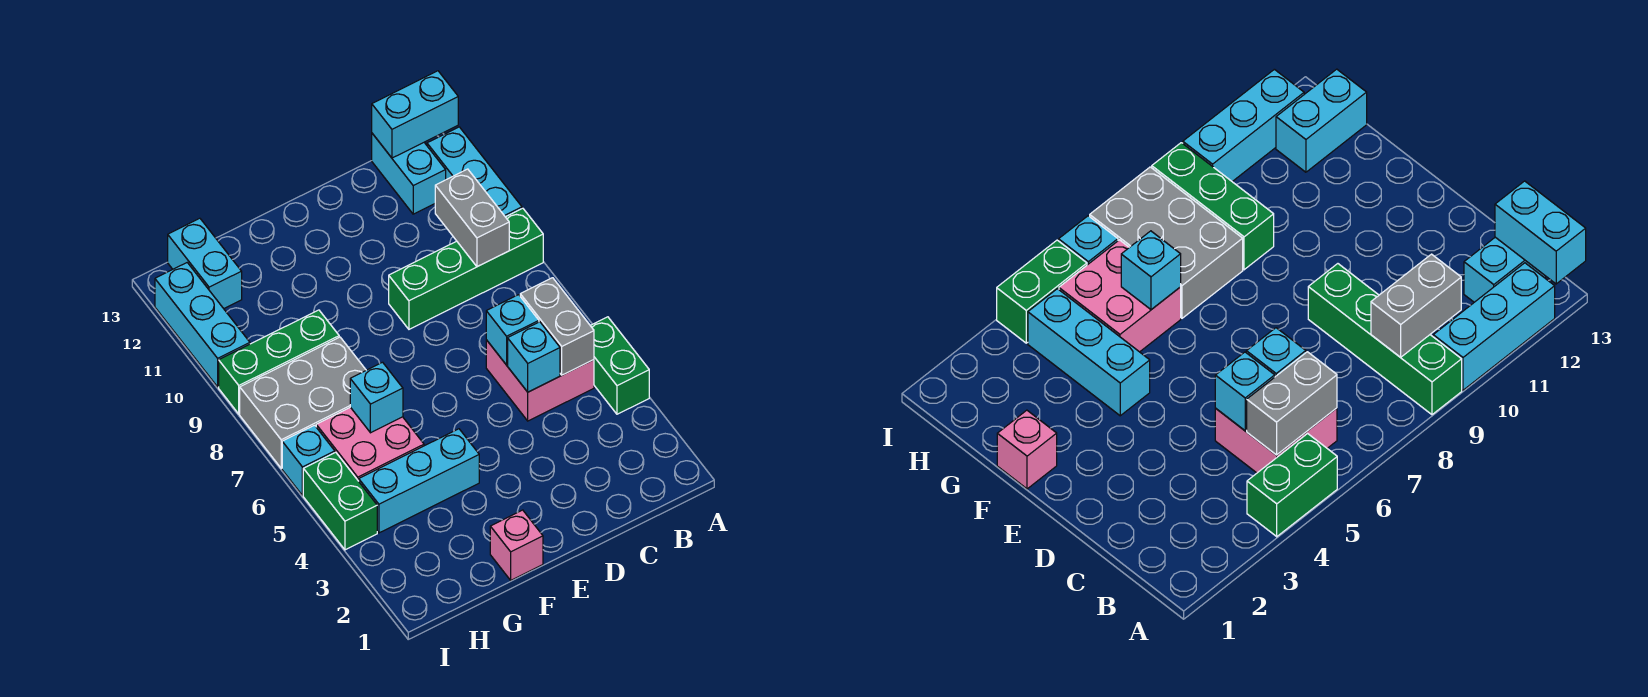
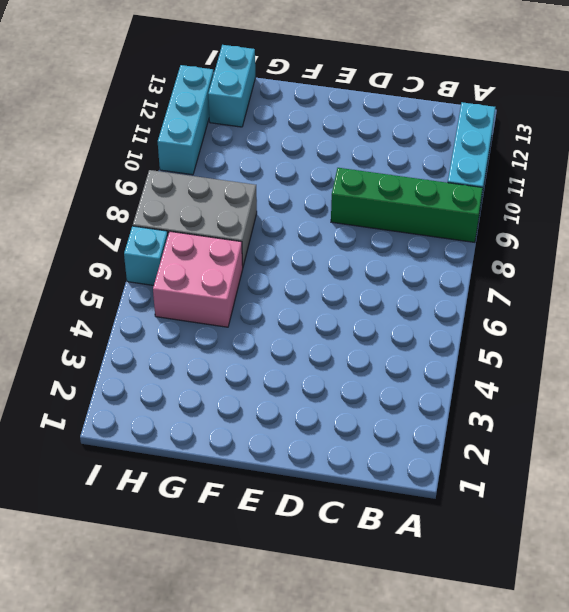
none -> green brick A4:A5 level 1
none -> pink brick B5:C6 level 1
none -> cyan brick B12:B13 level 1

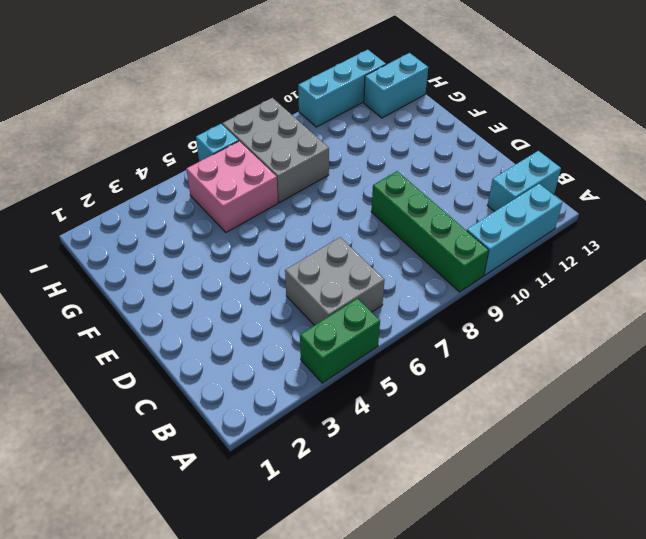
grey brick B5:C6 level 1 -> pink brick B5:C6 level 1
none -> pink brick F1 level 1
none -> cyan brick F4:H4 level 1
none -> green brick G9:I9 level 1

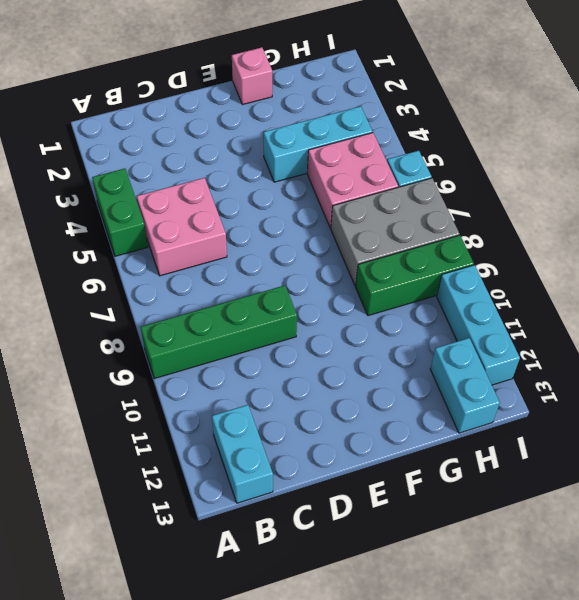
none -> cyan brick A10:A12 level 1
none -> green brick I4:I5 level 1
none -> cyan brick A13:B13 level 2

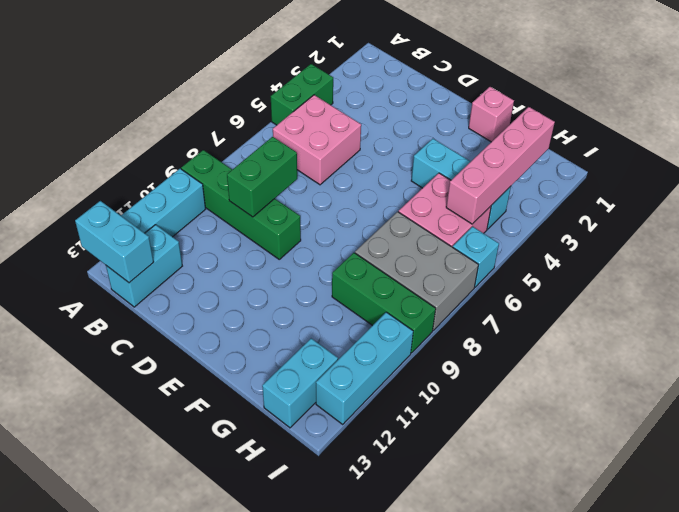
green brick C8:C9 level 2 -> green brick I4:I5 level 1
pink brick H2:H5 level 2 -> none
none -> grey brick B5:B6 level 2
none -> grey brick B9:B10 level 2
none -> cyan brick C5 level 2

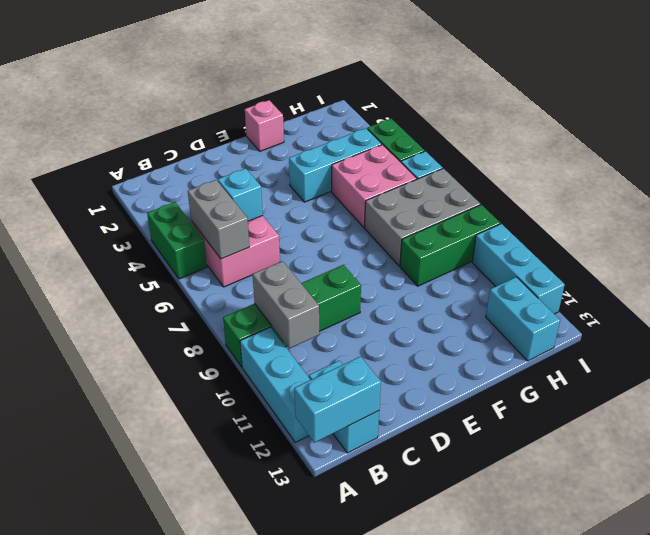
none -> cyan brick C6 level 2
none -> cyan brick G6 level 2

